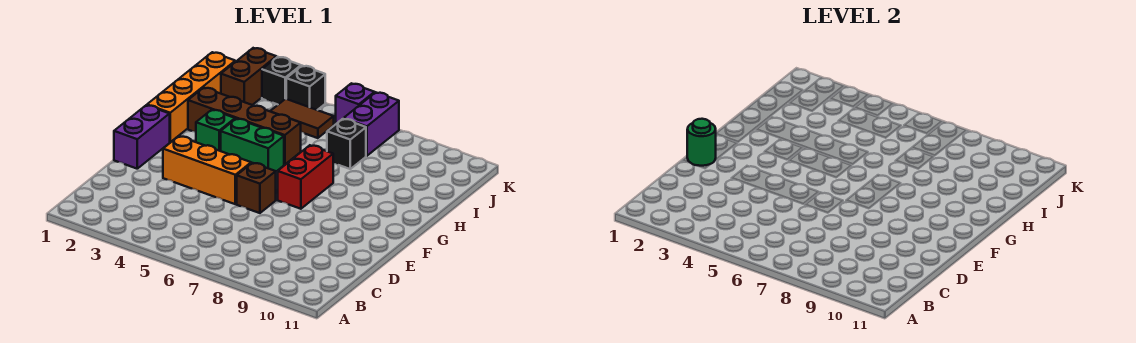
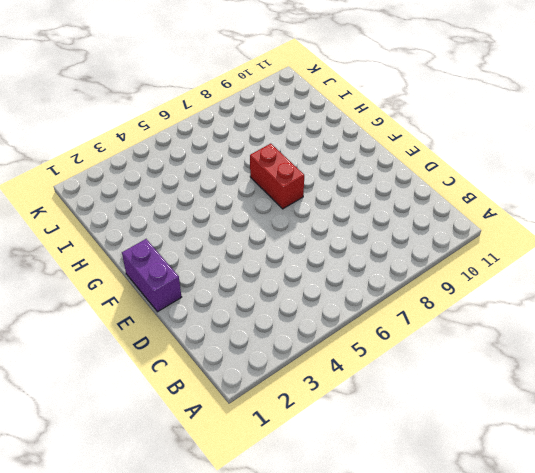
none -> orange brick E3:E5 level 1
none -> brown brick E6 level 1
none -> orange brick G1:J1 level 1

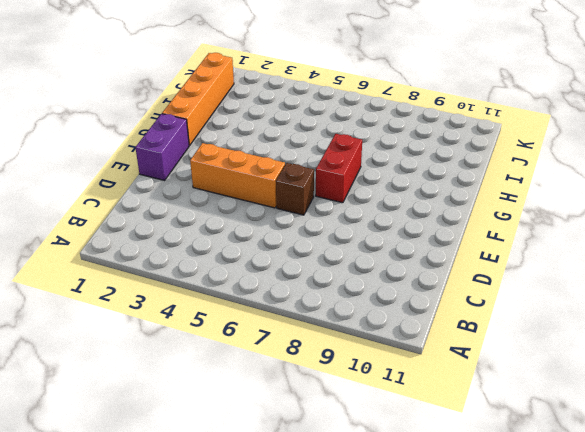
none -> green brick G3 level 1
none -> green brick G4:G5 level 1
none -> brown brick H2:H5 level 1

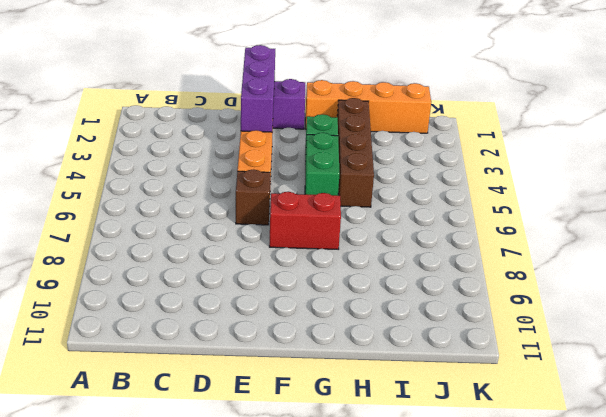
purple brick E1:E3 level 2 -> green round brick E1 level 2
none -> black brick I7 level 1
none -> brown brick J2:K2 level 1
none -> brown tile J4:J5 level 1

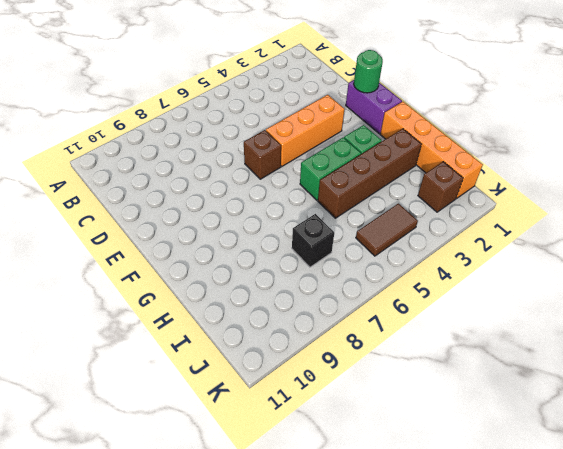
brown brick J2 level 1 -> brown brick J2:K2 level 1
none -> red brick F7:G7 level 1
none -> purple brick J7:K7 level 1
none -> black brick K3 level 1

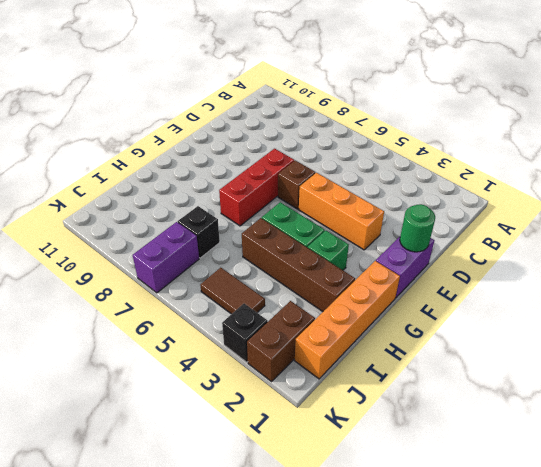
red brick E7:G7 level 1 -> red brick F7:G7 level 1
none -> black brick K4 level 1
none -> purple brick K6 level 1

